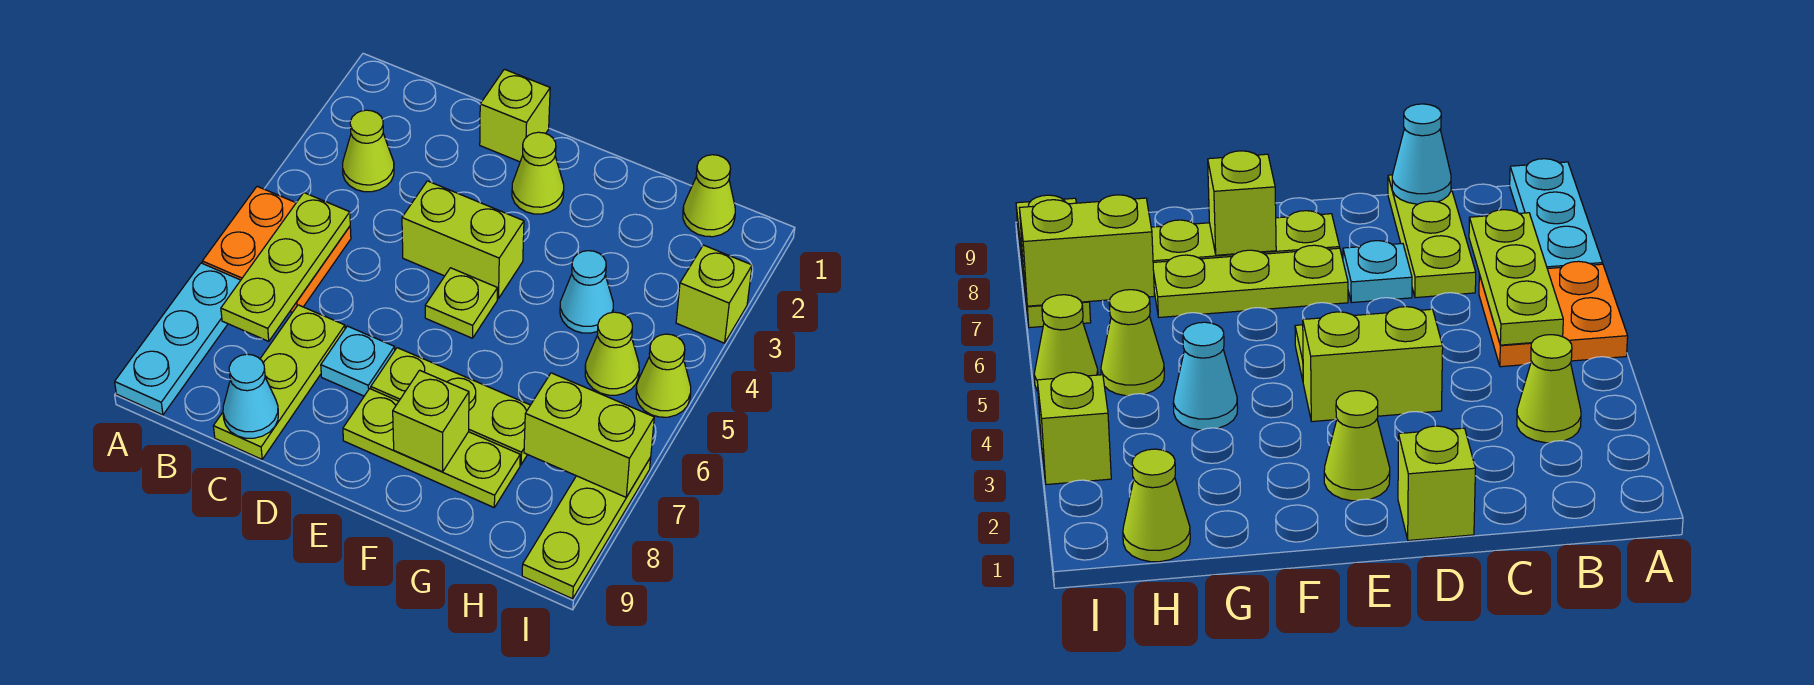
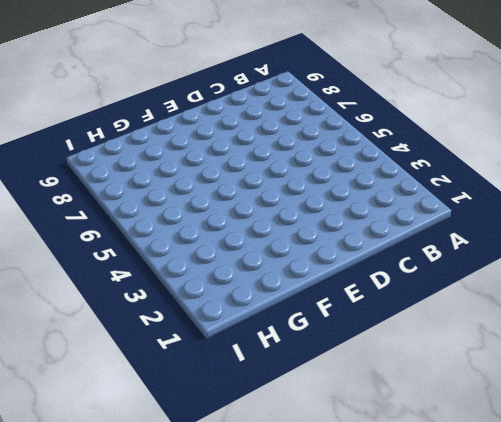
none -> orange plate A5:B6 level 1
none -> cyan plate A7:A9 level 1
none -> lime cone B3 level 1

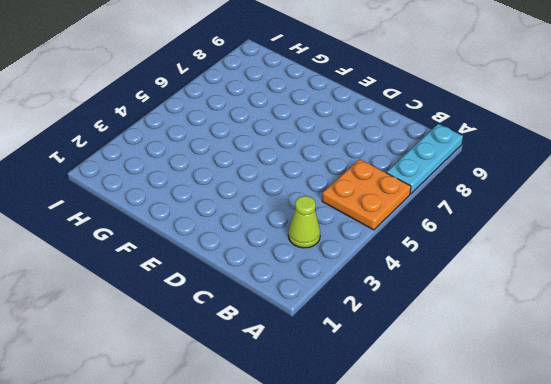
none -> lime plate C7:C9 level 1
none -> lime brick D1 level 1
none -> lime brick D4:E4 level 1

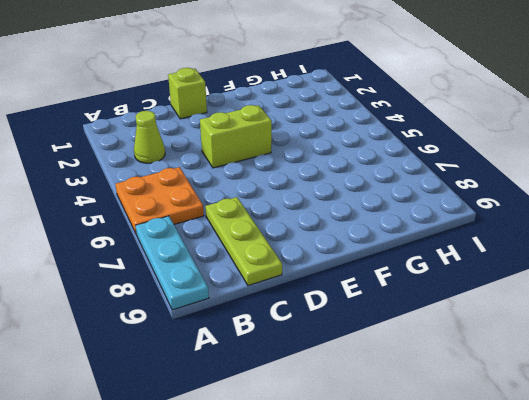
none -> cyan plate D7 level 1
none -> lime cone E2 level 1
none -> lime plate E5 level 1

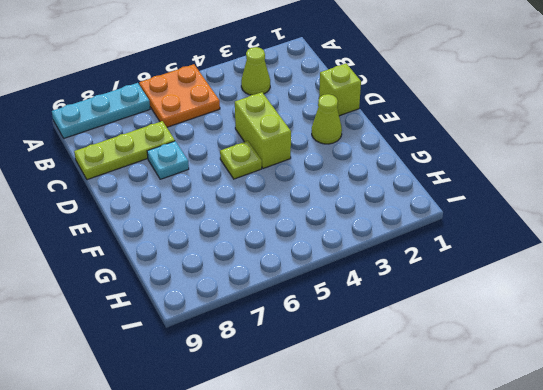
none -> lime plate E7:G7 level 1
none -> lime plate E8:G8 level 1
none -> cyan cone G4 level 1

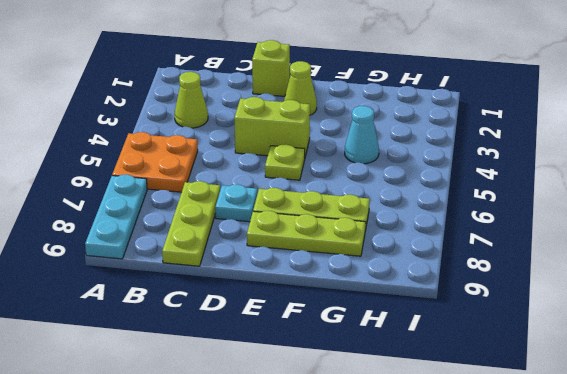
none -> lime cone H1 level 1
none -> lime cone H5 level 1
none -> lime brick I3 level 1

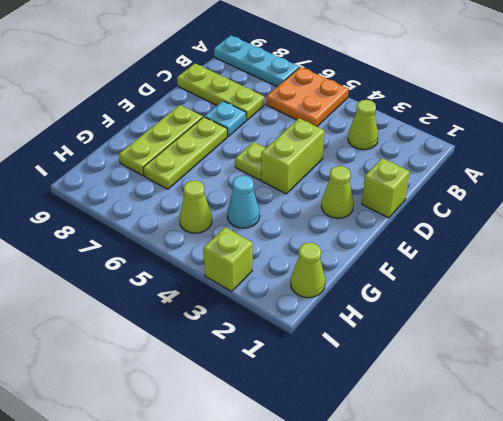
none -> lime cone I5 level 1
none -> lime plate I7:I9 level 1
none -> lime plate B5:B7 level 2

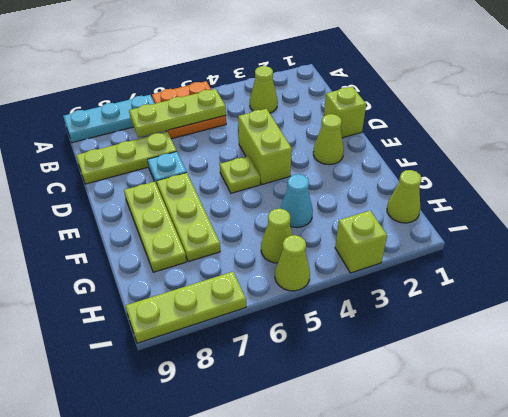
none -> cyan cone C9 level 2
none -> lime brick F8 level 2
none -> lime brick H7:I7 level 2

